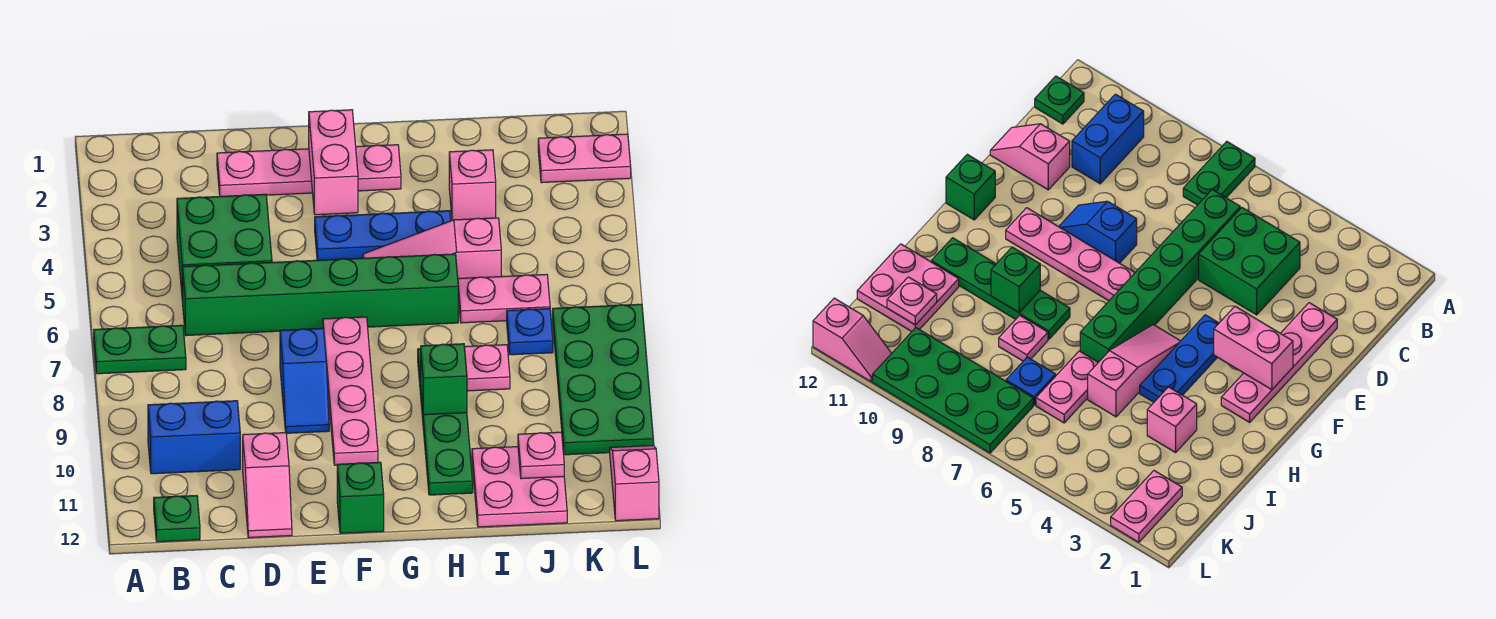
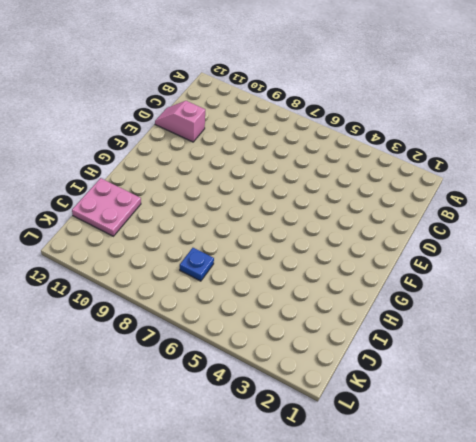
none -> green plate A7:B7 level 1
none -> blue brick B10:C10 level 1
none -> green plate B12 level 1

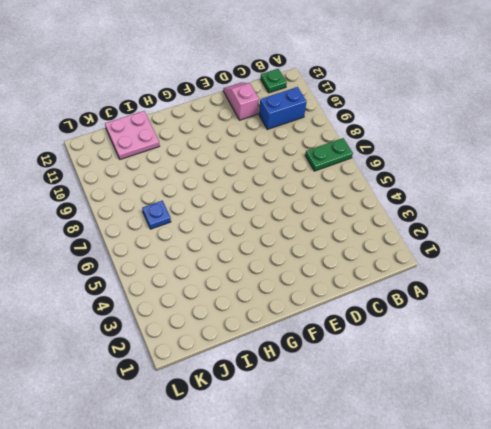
none -> green brick C4:D5 level 1
none -> green brick C6:H6 level 1
none -> pink plate D2:G2 level 1

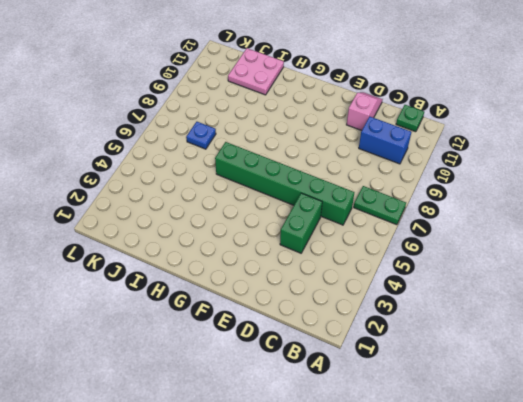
green brick D4:D5 level 1 -> green brick C4:D5 level 1
none -> pink plate D2:G2 level 1
none -> blue slope E8:E9 level 1 top 8
none -> blue plate F4:H4 level 1

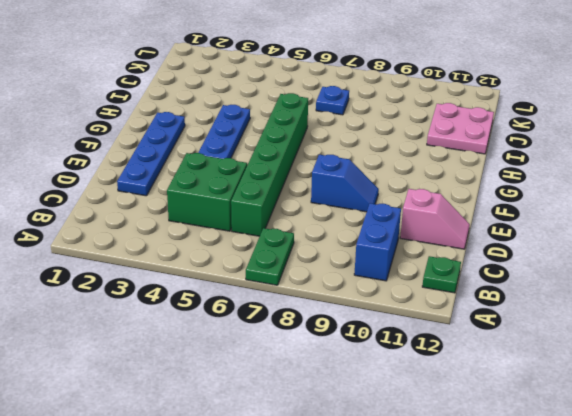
blue plate D2:G2 level 1 -> pink plate D2:G2 level 1
none -> pink plate F7:F10 level 1
none -> green brick F12 level 1
none -> pink slope G5:I5 level 1 top I

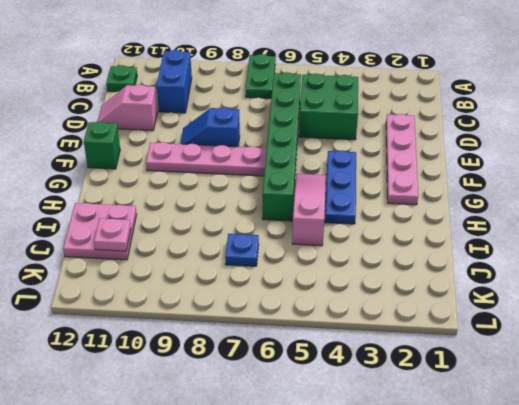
none -> green plate H8:H11 level 1
none -> pink brick I3 level 1
none -> pink plate I6:J6 level 1

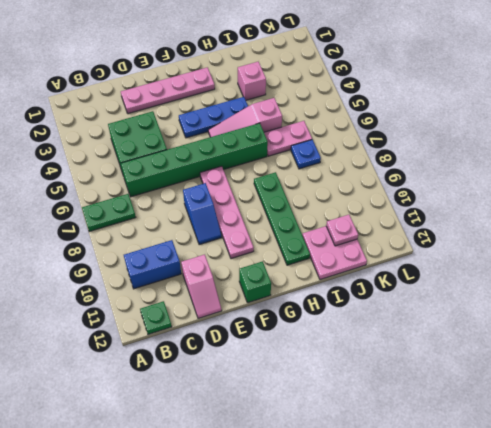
none -> pink plate I8 level 1
none -> pink plate K2:L2 level 1
none -> green plate K7:L10 level 1

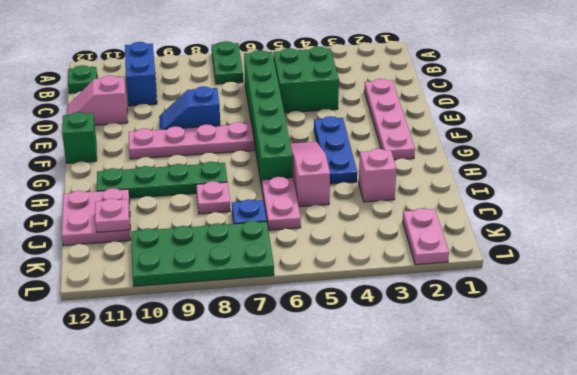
none -> pink slope L11:L12 level 1 top 12
none -> pink brick F2:F3 level 2
none -> green brick H9 level 2

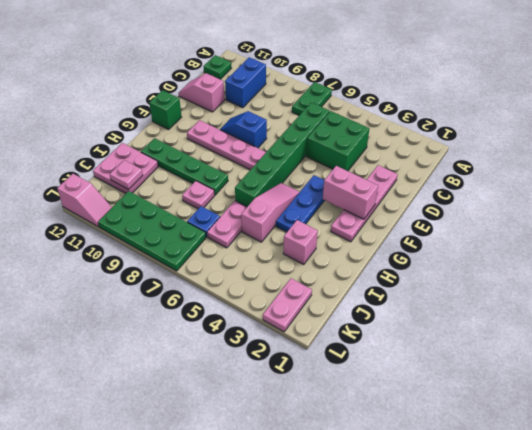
none -> green brick H9 level 2

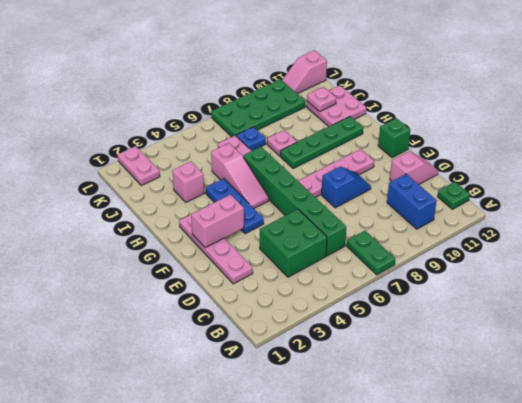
none -> green brick H9 level 2

